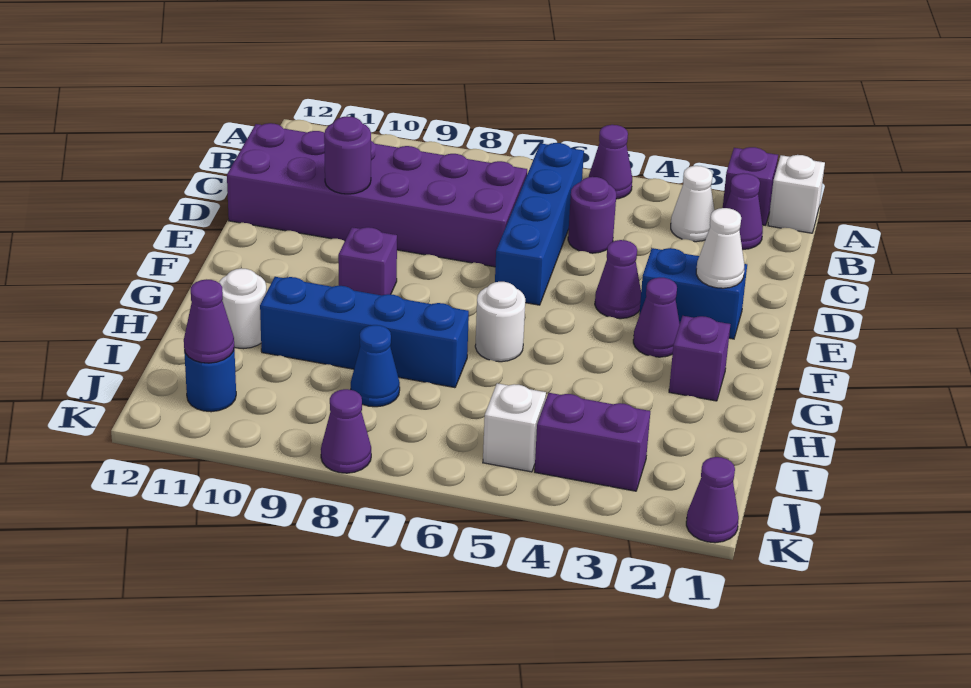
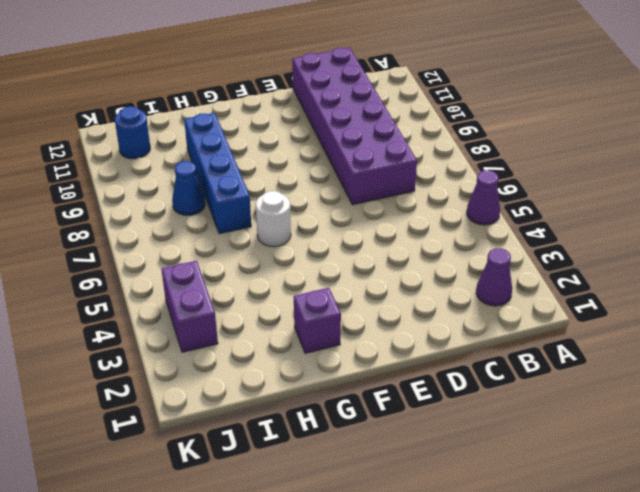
none -> white brick A1 level 1
none -> purple brick A2 level 1
none -> white cone B3 level 1

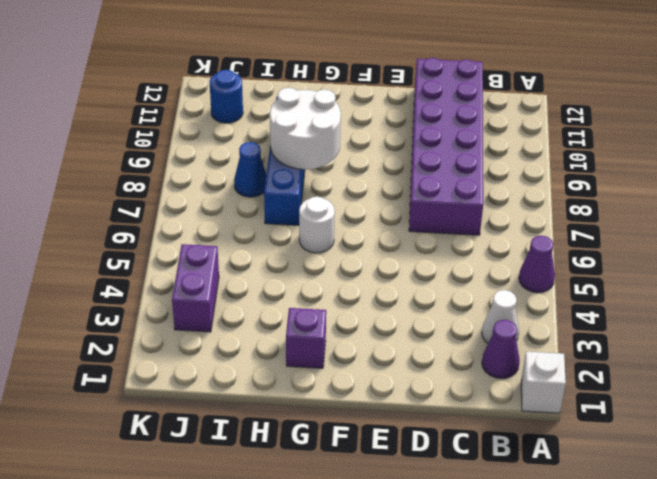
white round brick G8:H9 level 2 -> none
none -> purple brick A2 level 1
none -> blue brick B6:E6 level 1
none -> purple round brick C5 level 1

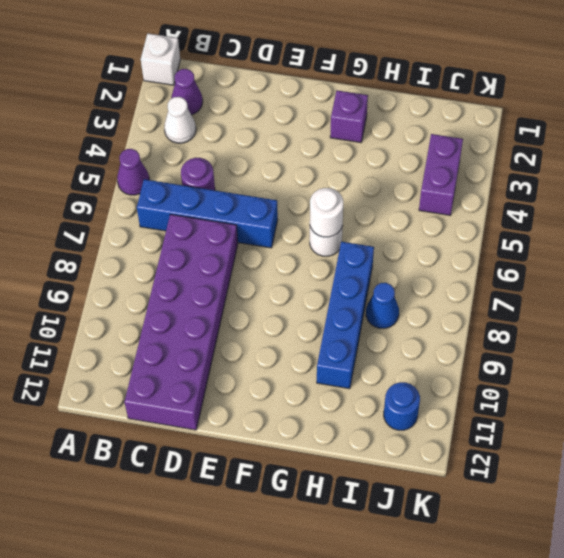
white round brick G6 level 2 -> white round brick H11 level 1
none -> purple brick A2 level 1
none -> blue brick E2:E3 level 1
none -> purple cone E4 level 1

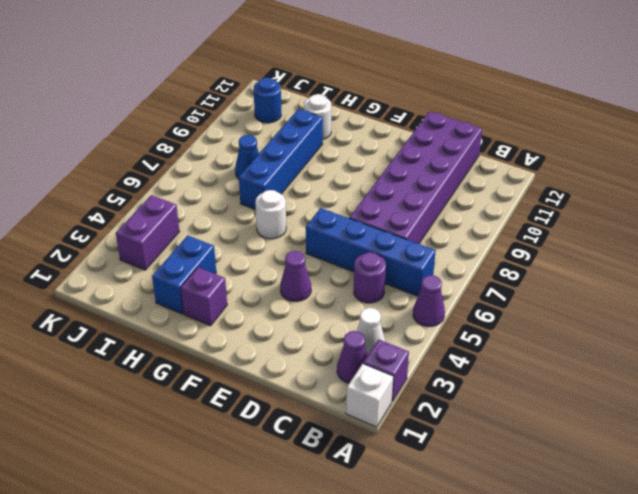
blue brick H2:H3 level 1 -> blue brick E2:E3 level 1
none -> purple cone F3 level 1
none -> purple brick F9 level 1
none -> white brick J5 level 1

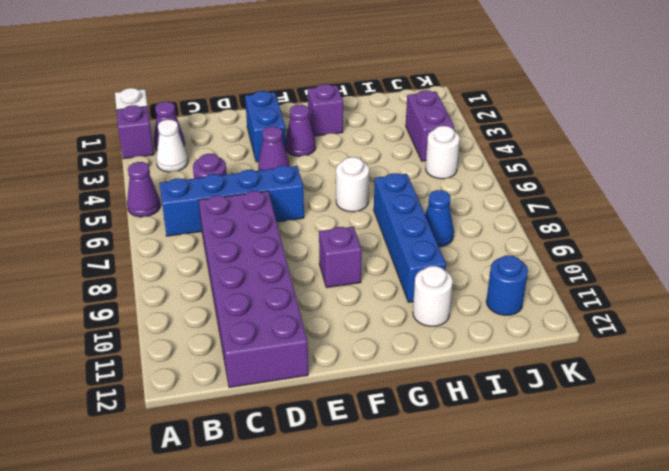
white round brick J5 level 1 -> white brick J5 level 1
none -> purple cone K1 level 1
none -> purple cone K8 level 1
none -> purple round brick D10 level 2

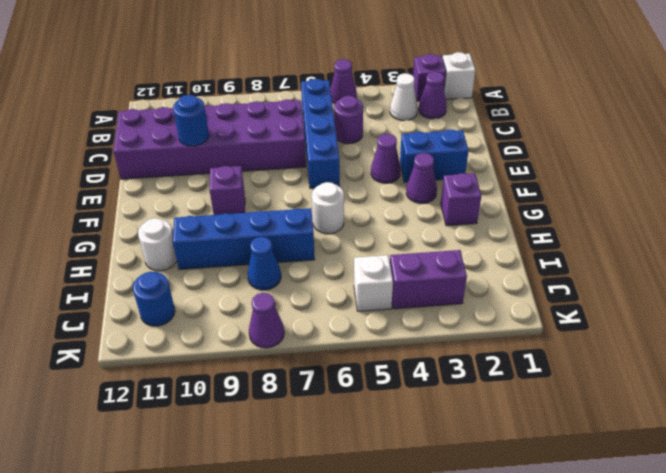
blue round brick D10 level 2 -> purple round brick D10 level 2
none -> purple cone K1 level 1
none -> white cone E2 level 2
none -> purple cone J11 level 2

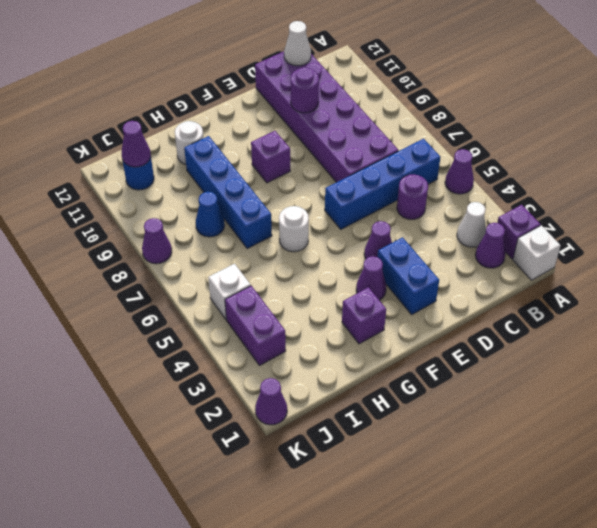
white cone C12 level 2 -> white cone E2 level 2

